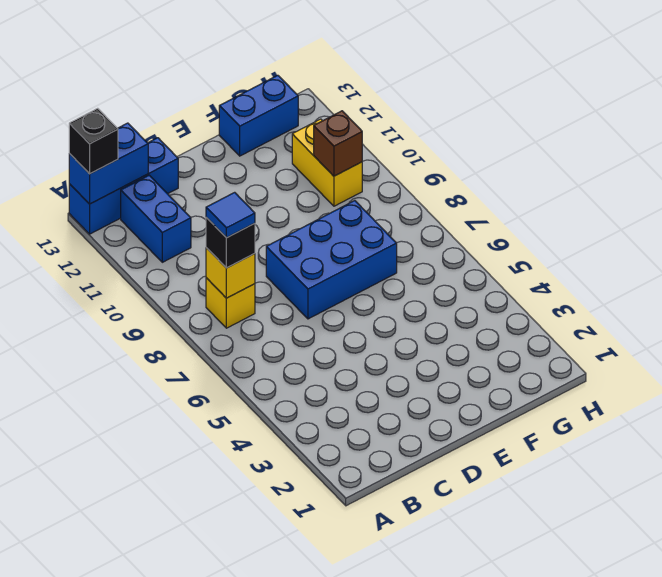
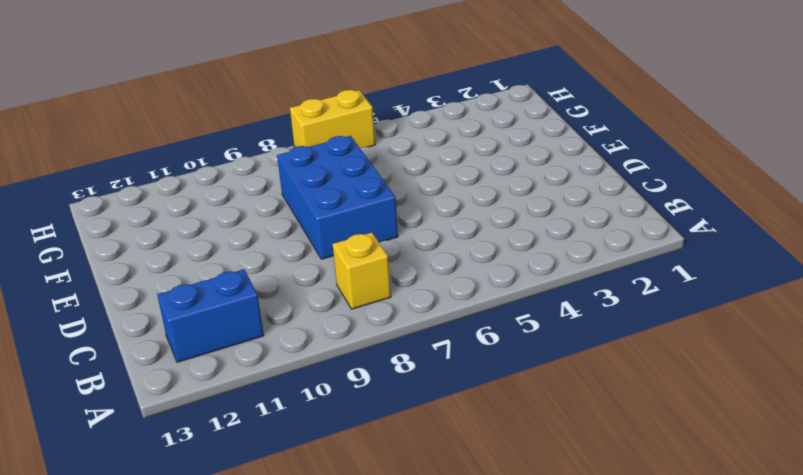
yellow brick H6:H7 level 1 -> yellow brick G10:G11 level 1
none -> blue brick A13:C13 level 1
none -> blue brick F13:G13 level 1
none -> blue brick A13:B13 level 2

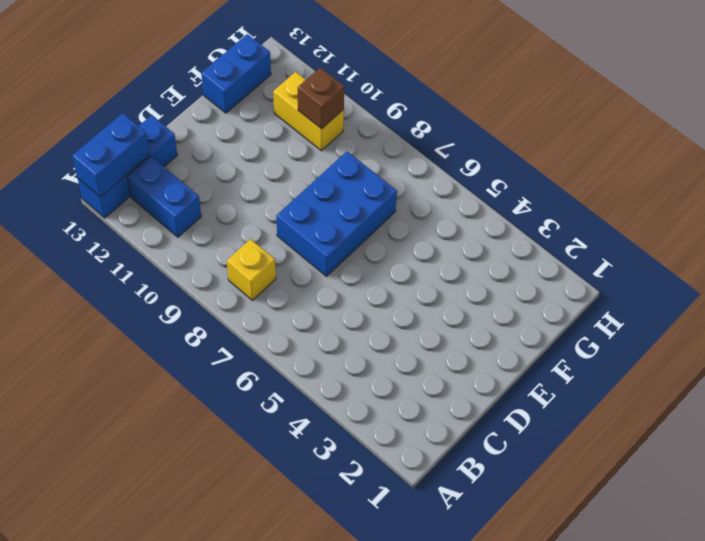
none -> yellow brick B8 level 2
none -> black brick A13 level 3
none -> black brick B8 level 3

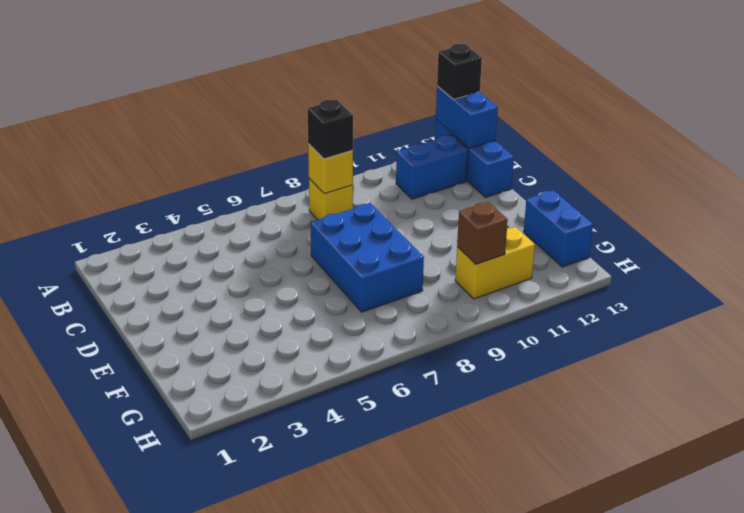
none -> blue tile B8 level 4

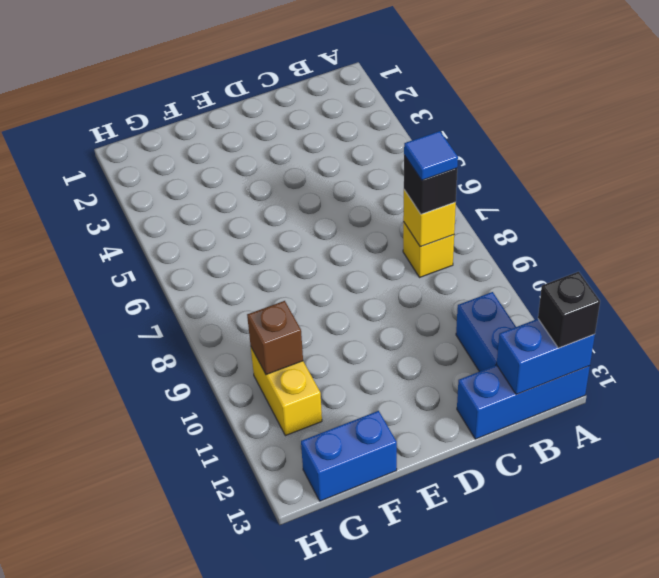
none -> blue brick D7:F8 level 1

